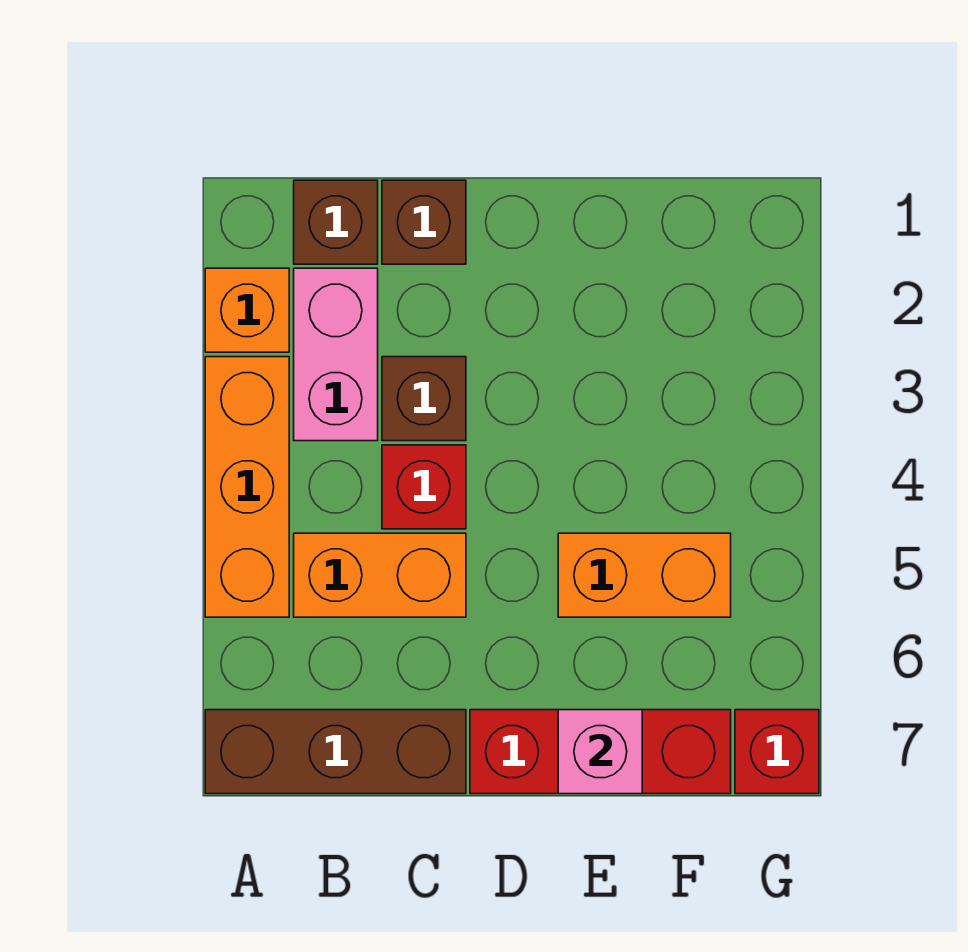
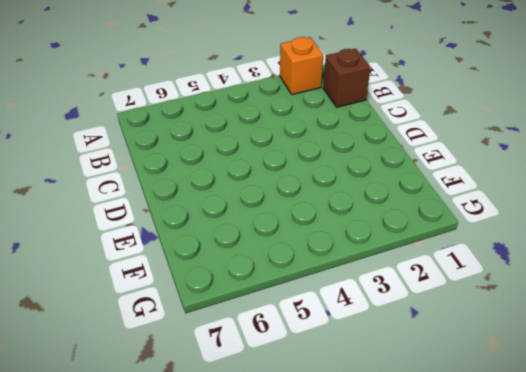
none -> orange brick A3:A5 level 1
none -> brown brick A7:C7 level 1
none -> pink brick B2:B3 level 1

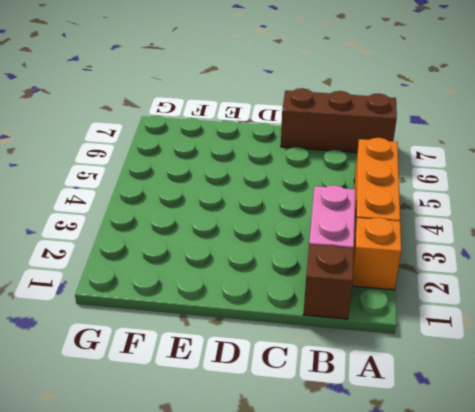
none -> orange brick B5:C5 level 1
none -> brown brick C1 level 1
none -> brown brick C3 level 1

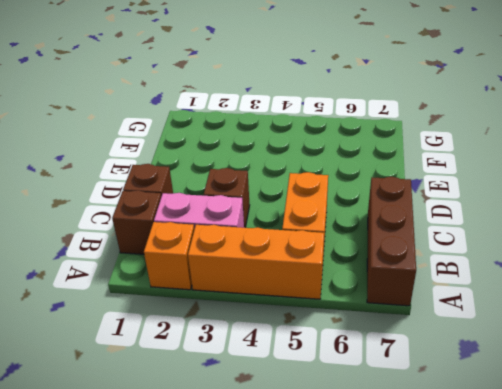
none -> red brick C4 level 1
none -> red brick D7:F7 level 1
none -> orange brick E5:F5 level 1

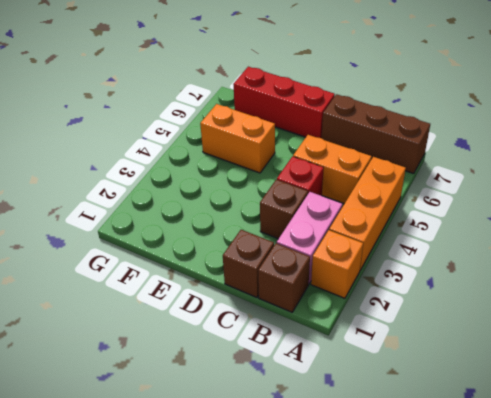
none -> red brick G7 level 1
none -> pink brick E7 level 2

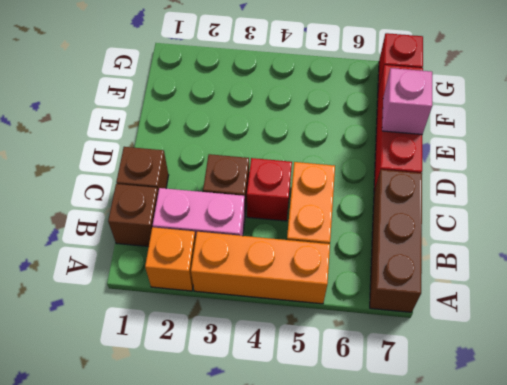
none -> orange brick E5:F5 level 1

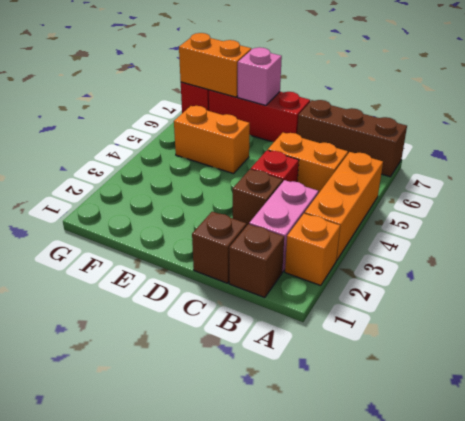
orange brick F7:G7 level 2 -> none

